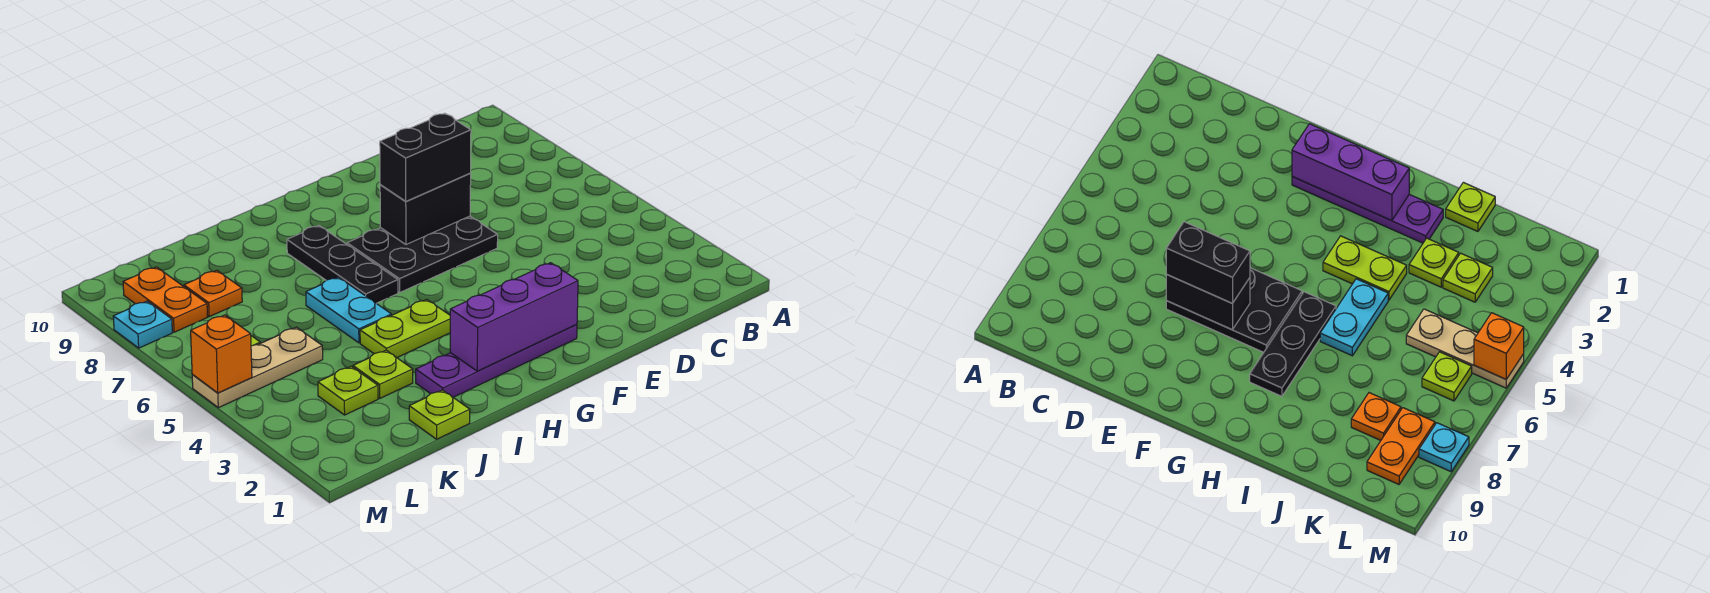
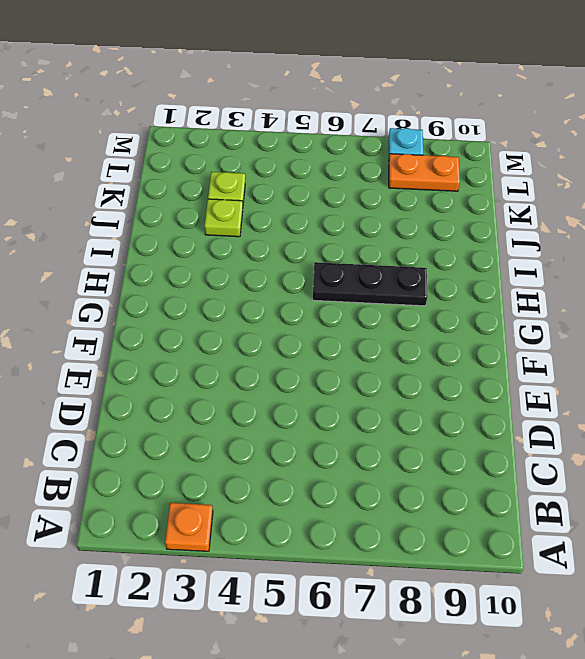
orange plate A3 level 1 -> orange plate K8 level 1
none -> black plate E6:G7 level 1
none -> purple plate F2:I2 level 1
none -> lime plate H4:I4 level 1

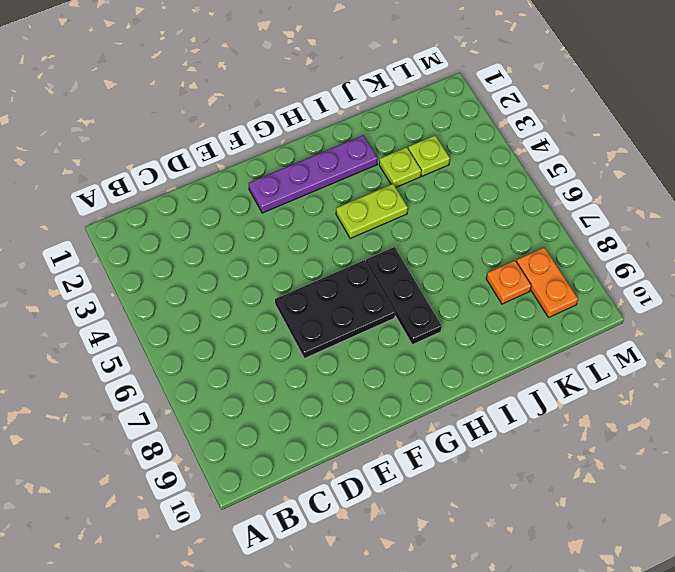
none -> cyan plate I5:I6 level 1
none -> lime plate J1 level 1
none -> tan plate K5:M5 level 1

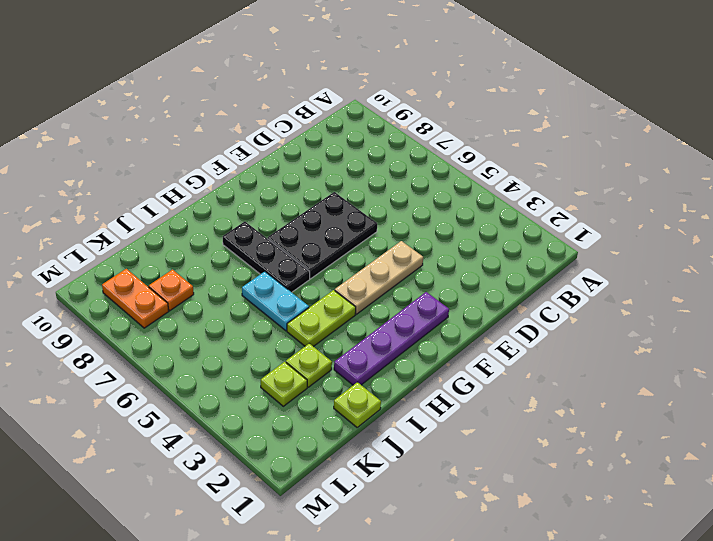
tan plate E4:G4 level 1 -> tan plate K5:M5 level 1
none -> lime plate L6 level 1
none -> cyan plate M8 level 1
none -> black brick E7:F7 level 2

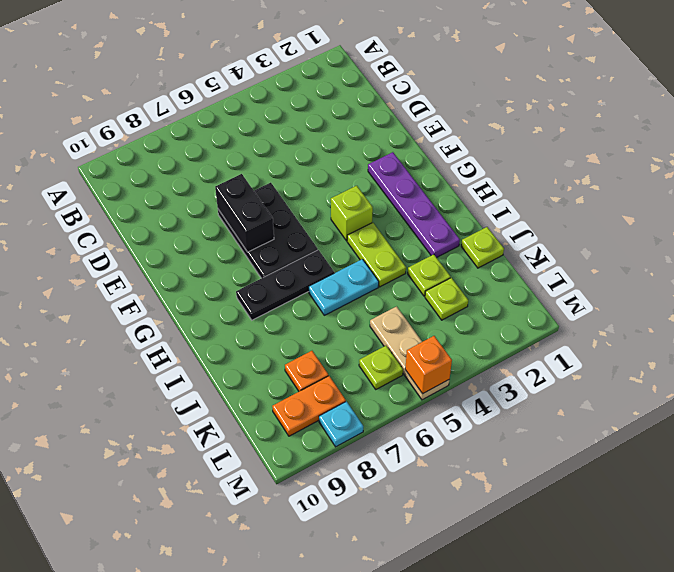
lime brick G4 level 1 -> none
none -> purple brick F2:H2 level 2
none -> black brick E7:F7 level 3

